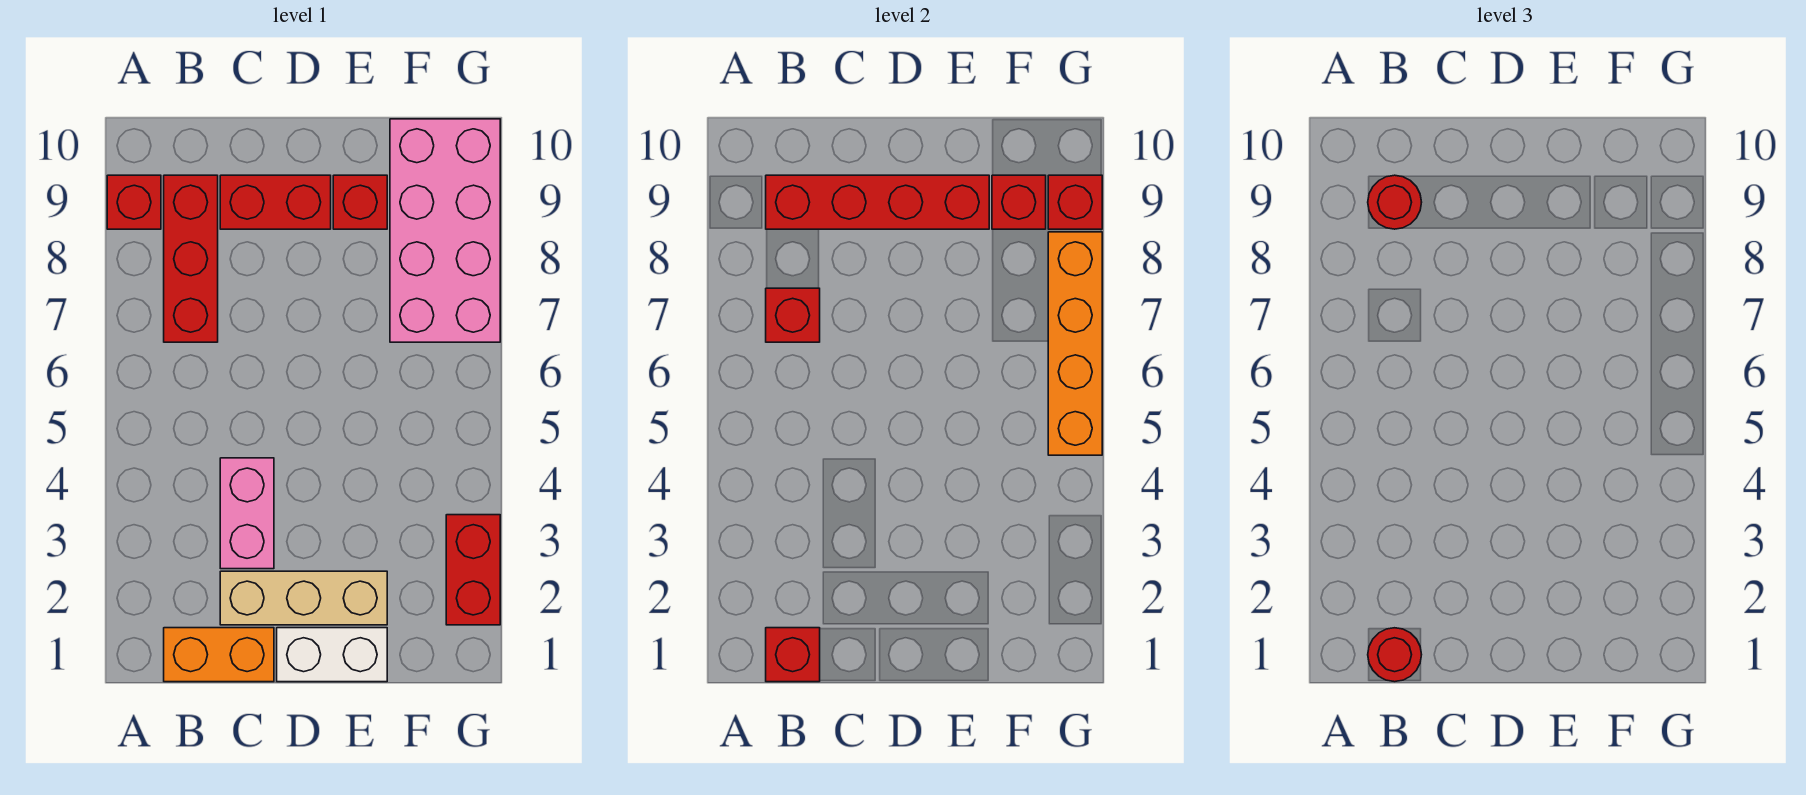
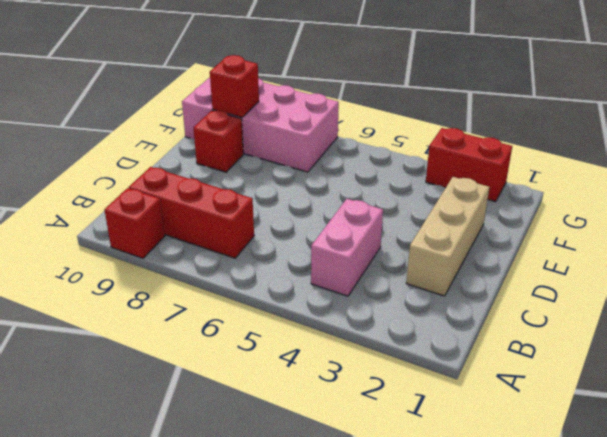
pink brick B4:C4 level 1 -> pink brick C3:C4 level 1
none -> orange brick B1:C1 level 1
none -> red brick C9:D9 level 1
none -> white brick D1:E1 level 1

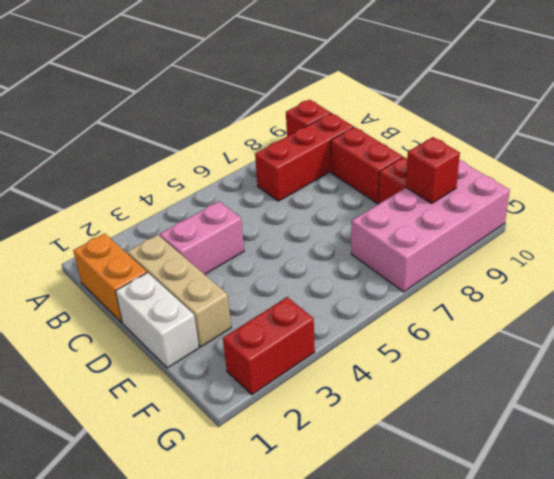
none -> red brick B1 level 2
none -> red brick B7 level 2
none -> red brick B9:E9 level 2

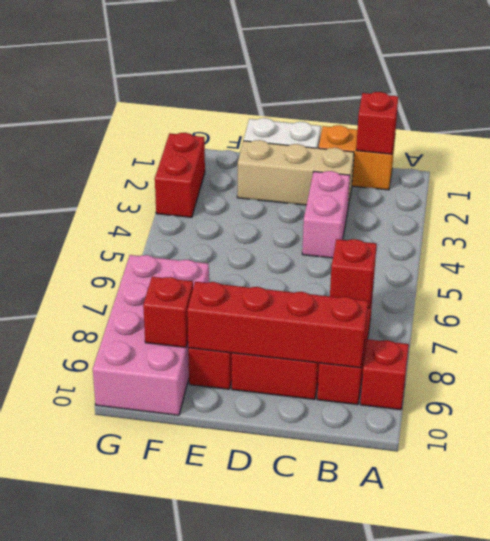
none -> orange brick G5:G8 level 2
none -> red brick G9 level 2
none -> red round brick B1 level 3

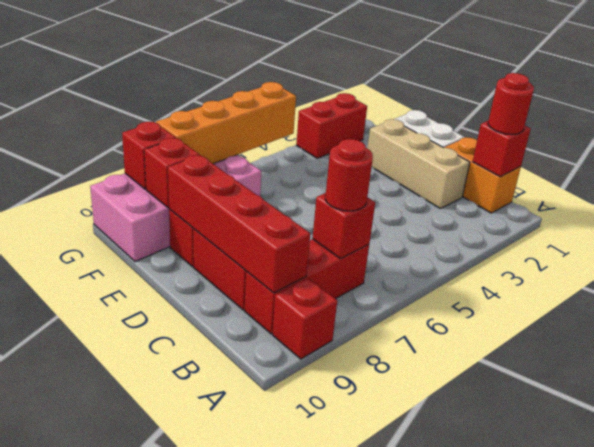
red round brick B7 level 3 -> red round brick B9 level 3
none -> pink brick C3:C4 level 1

